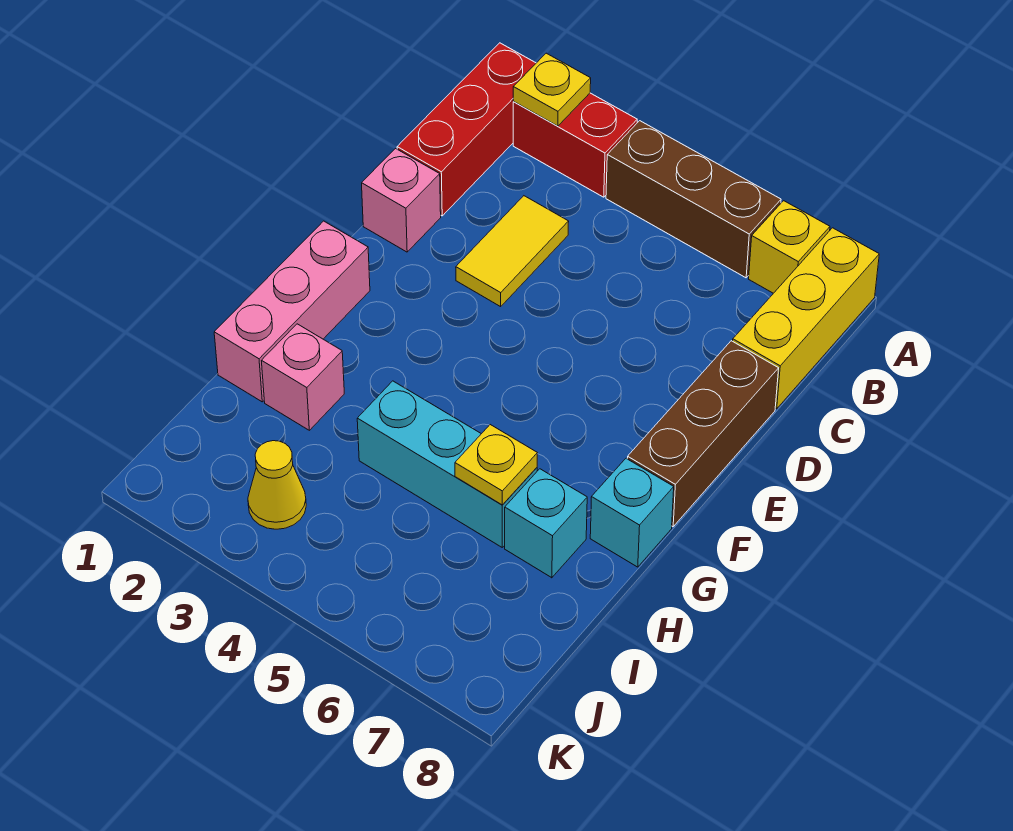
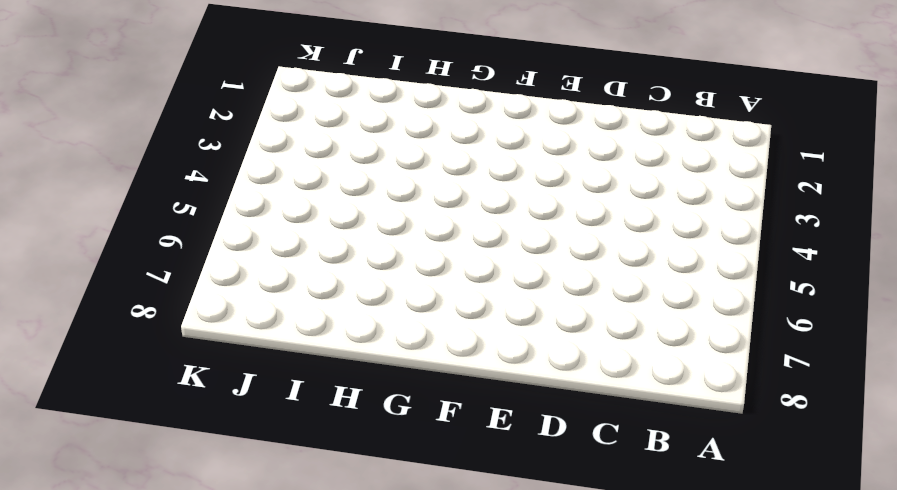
none -> red brick A1:C1 level 1
none -> red brick A2:A3 level 1
none -> brown brick A4:A6 level 1

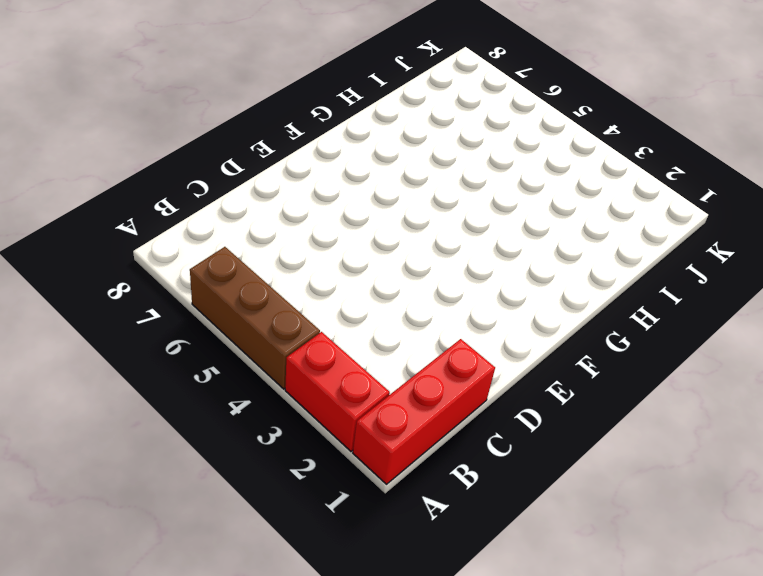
none -> yellow brick A7 level 1
none -> yellow brick A8:C8 level 1
none -> yellow tile C3:D3 level 1

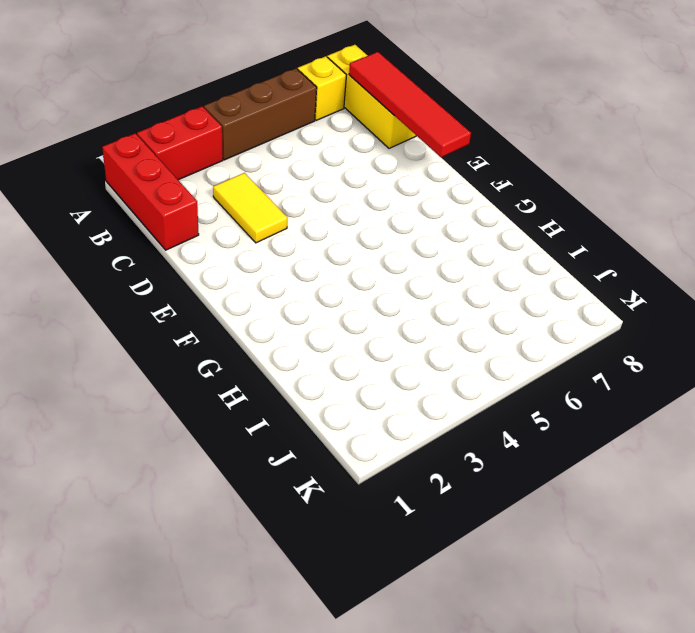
red tile B8:E8 level 2 -> none
none -> pink brick D1 level 1
none -> brown brick D8:F8 level 1
none -> pink brick F1:H1 level 1

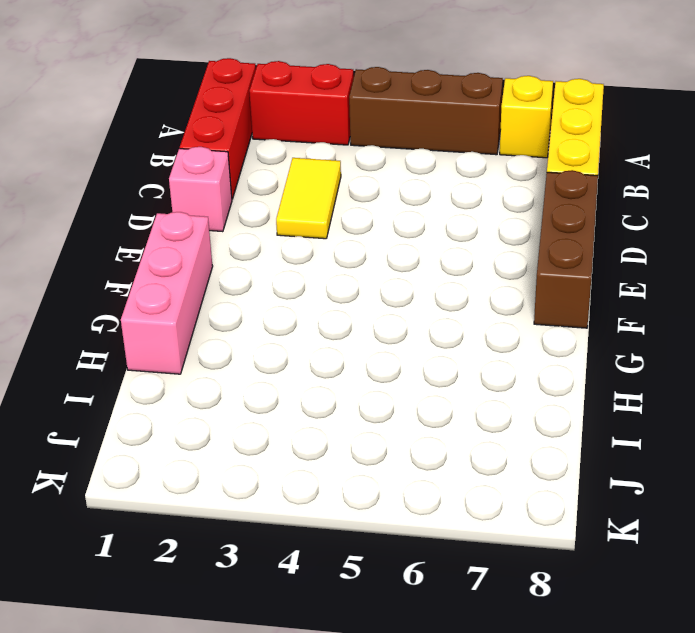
none -> cyan brick G8 level 1
none -> pink brick H2 level 1
none -> cyan brick H4:H6 level 1

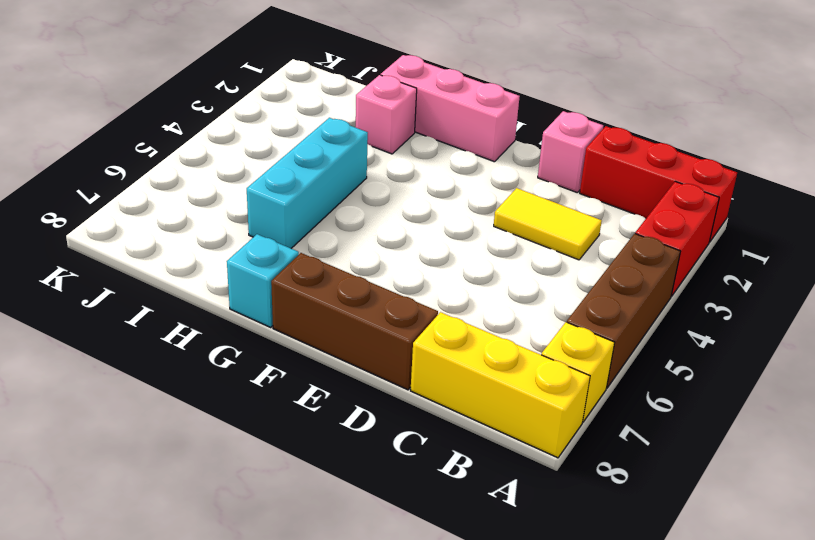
none -> cyan brick H7 level 1
none -> yellow cone J3 level 1
none -> yellow plate A2 level 2

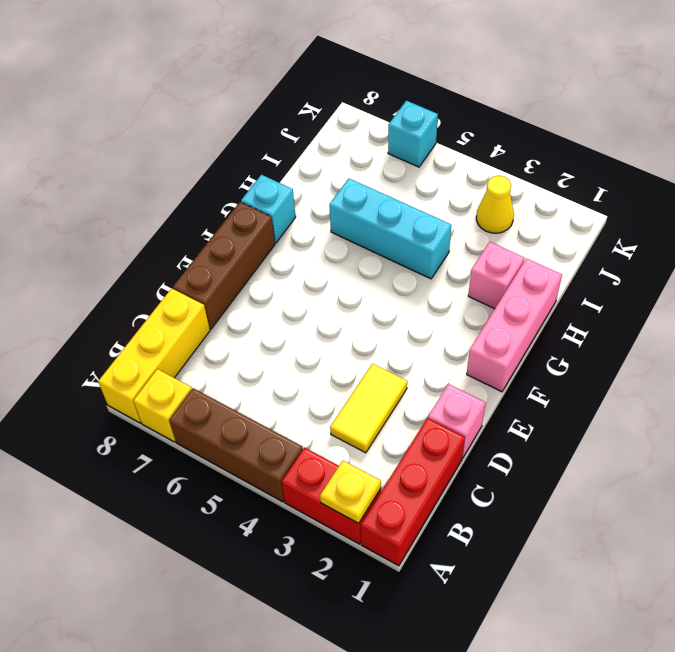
cyan brick K6 level 1 -> cyan brick H7 level 1
none -> yellow plate H6 level 2

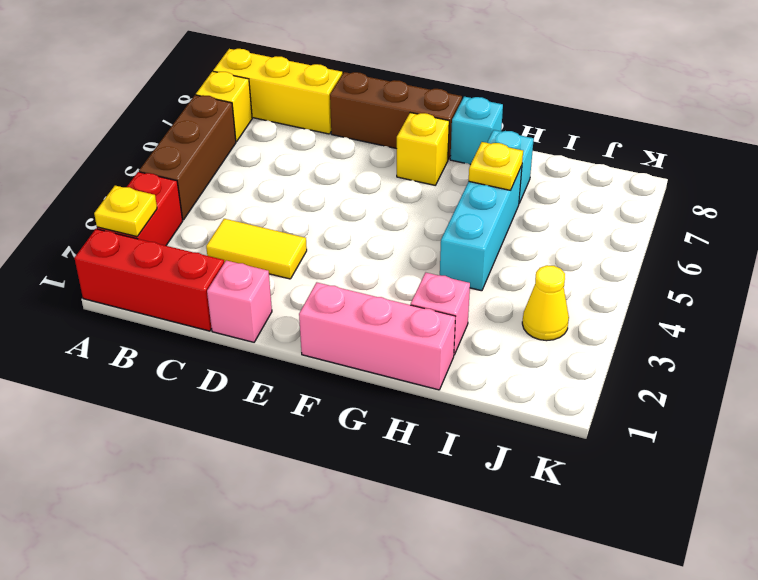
yellow brick F7 level 1 -> none

